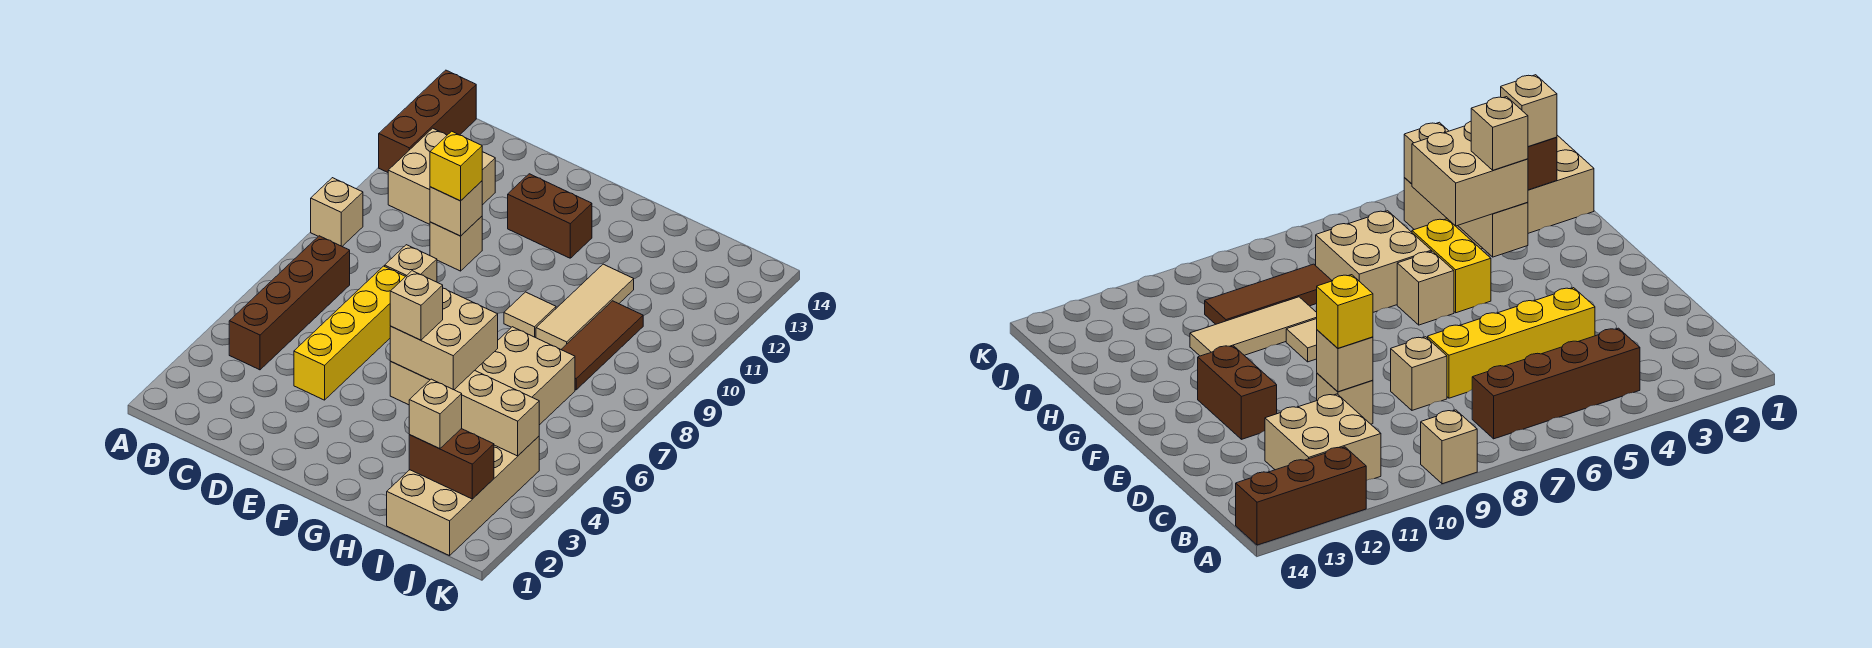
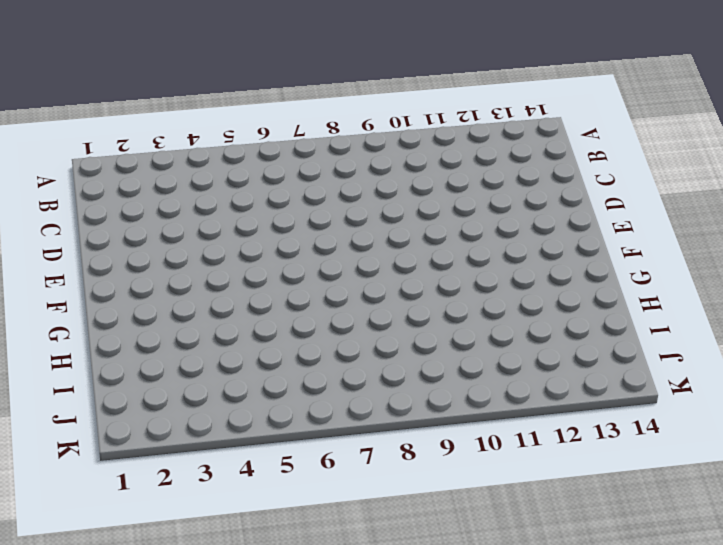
none -> tan brick A9 level 1
none -> brown brick A12:A14 level 1
none -> brown brick B4:B7 level 1

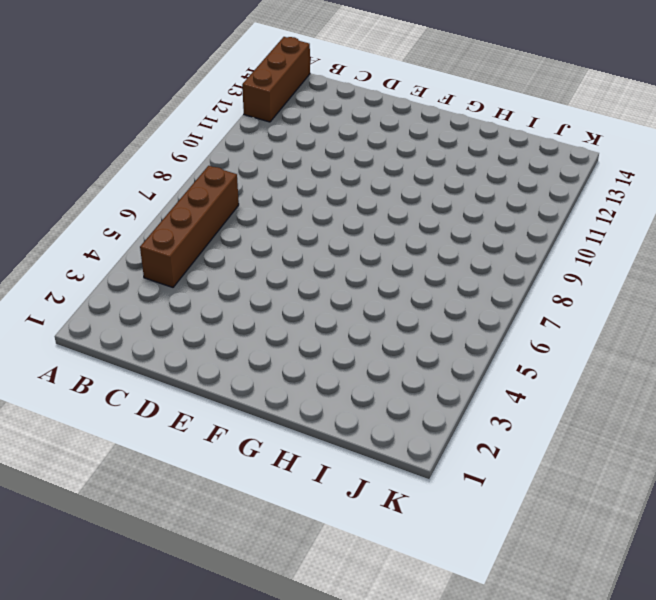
none -> tan brick A9 level 1
none -> tan brick B11:C12 level 1
none -> yellow brick D4:D7 level 1

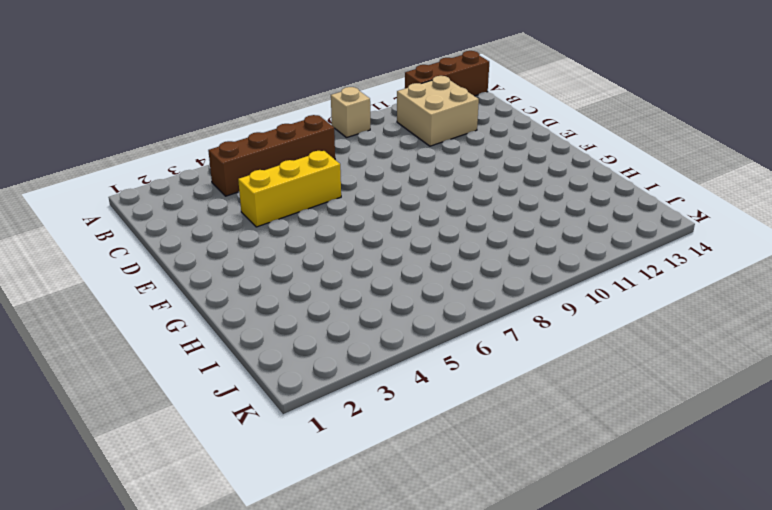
yellow brick D4:D6 level 1 -> yellow brick D4:D7 level 1
none -> tan brick D8 level 1
none -> tan brick D10 level 1
none -> brown brick E12:F12 level 1

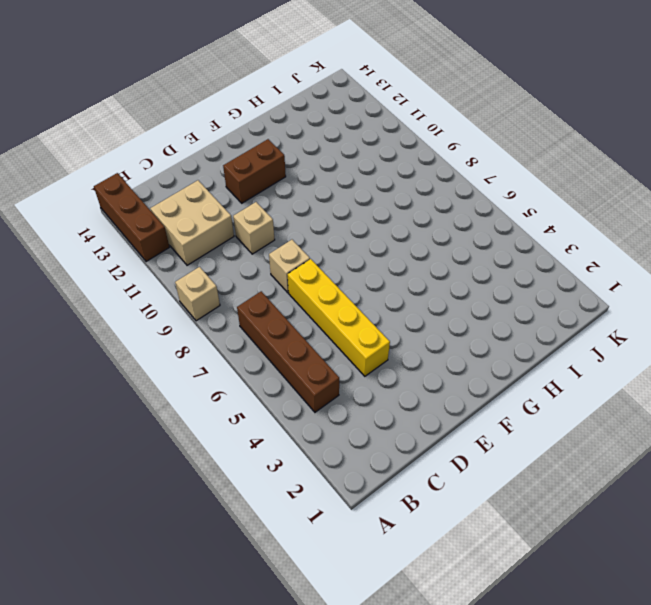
none -> yellow brick G5:H5 level 1
none -> tan brick G6 level 1
none -> tan tile G9 level 1

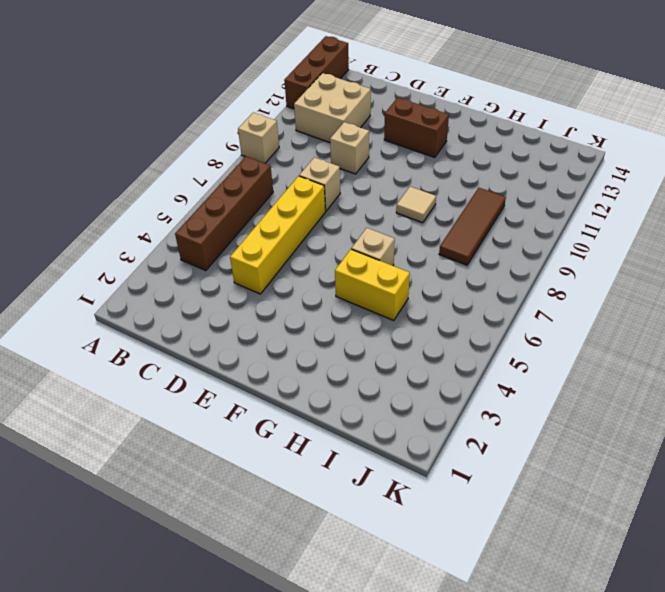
none -> tan brick H6:I7 level 1
none -> tan tile H9:H11 level 1
none -> tan brick I1:J4 level 1

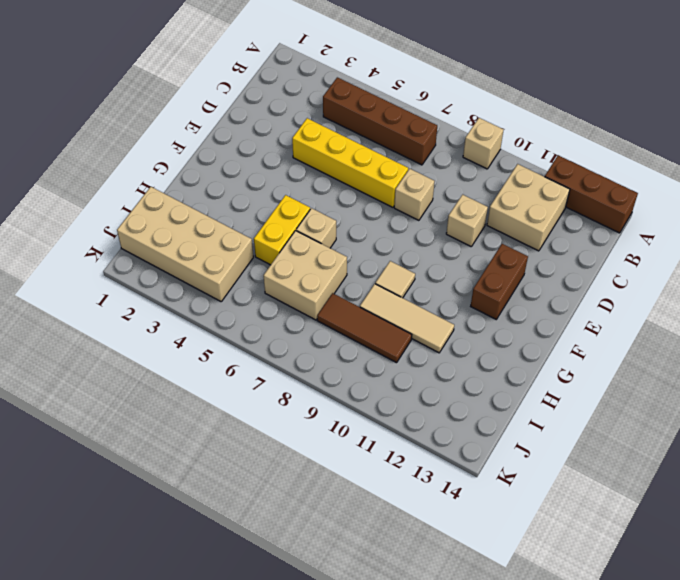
none -> tan brick D10 level 2
none -> tan brick G4:J4 level 2
none -> brown brick I2:J2 level 2

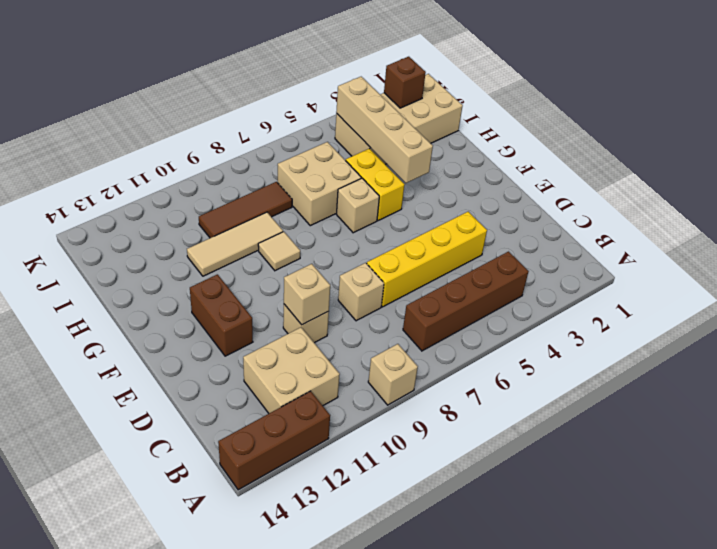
brown brick J2 level 2 -> brown brick I2:J2 level 2
none -> yellow brick D10 level 3
none -> tan brick G4:H5 level 3
none -> tan brick I2 level 3

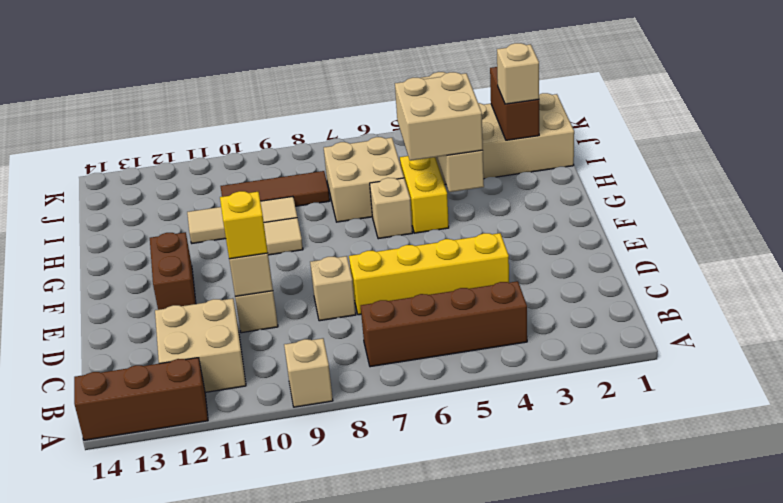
none -> tan brick G4 level 4

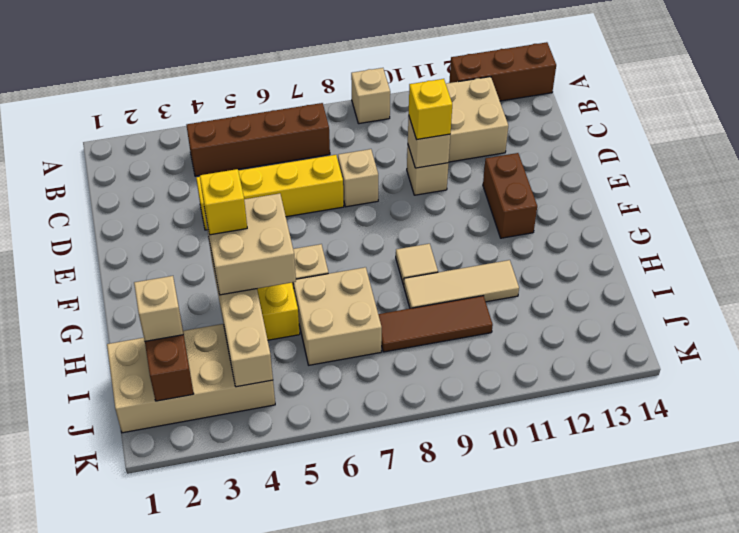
yellow brick G4 level 4 -> tan brick G4 level 4

